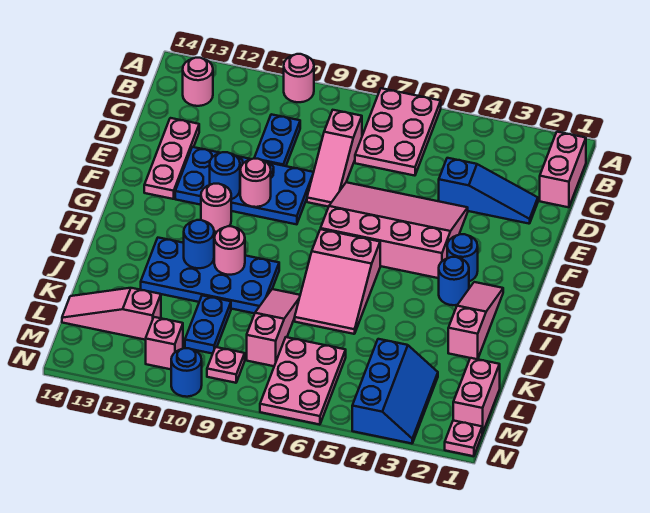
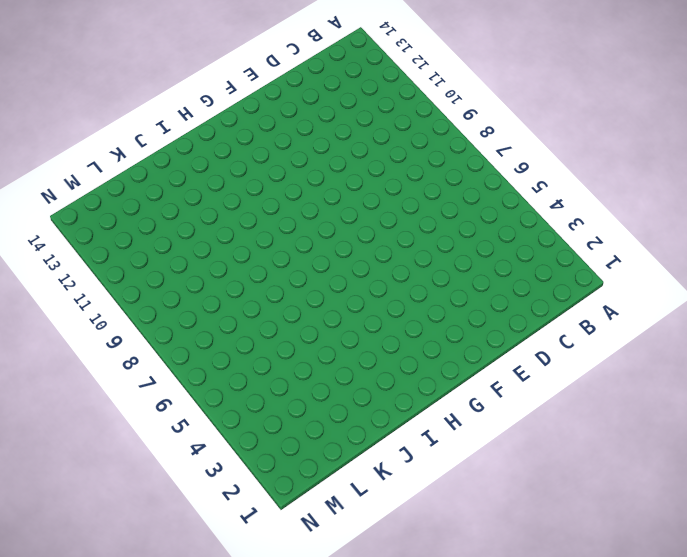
none -> pink plate A6:C7 level 1
none -> pink round brick A10 level 1
none -> pink brick B1:C1 level 1
none -> pink round brick B13 level 1

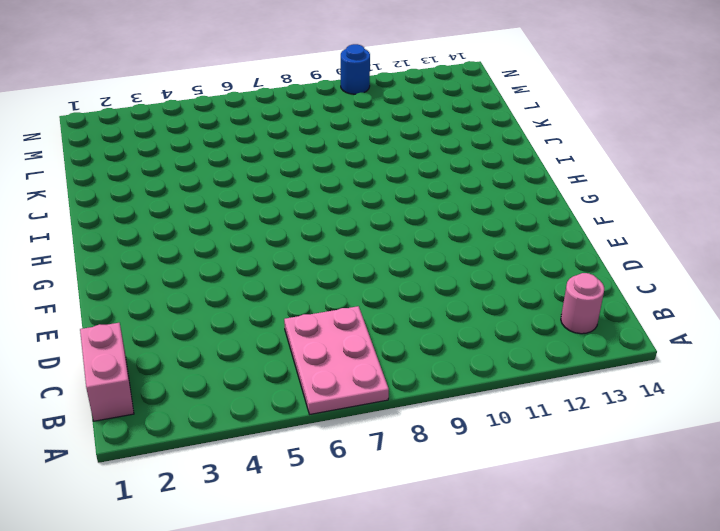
none -> pink round brick A10 level 1
none -> pink slope C8:E8 level 1 top C
none -> blue plate C10:D10 level 1
none -> blue slope D2:D4 level 1 top 4

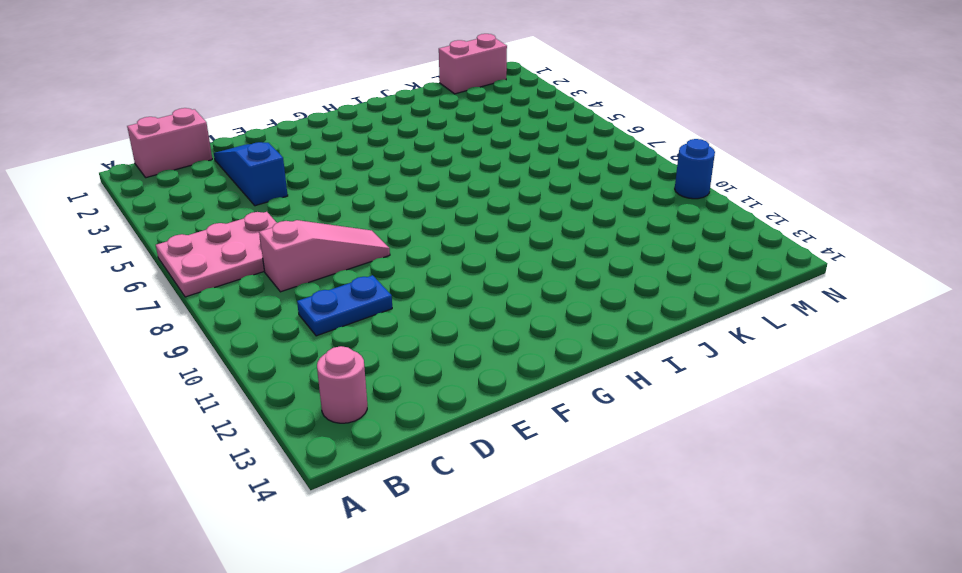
none -> pink round brick A10 level 1
none -> pink plate D13:F13 level 1
none -> pink slope E4:G7 level 1 top G
none -> blue plate E9:F12 level 1

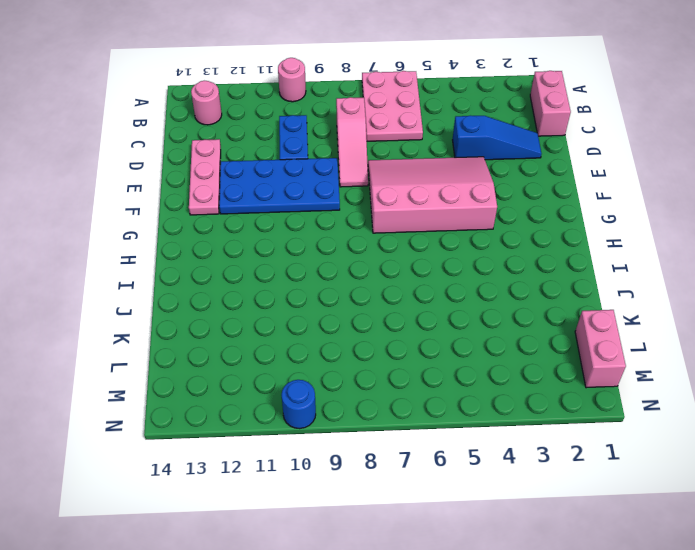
none -> blue round brick G3 level 1
none -> pink round brick G11 level 1
none -> pink slope H2:J2 level 1 top J
none -> blue round brick H3 level 1

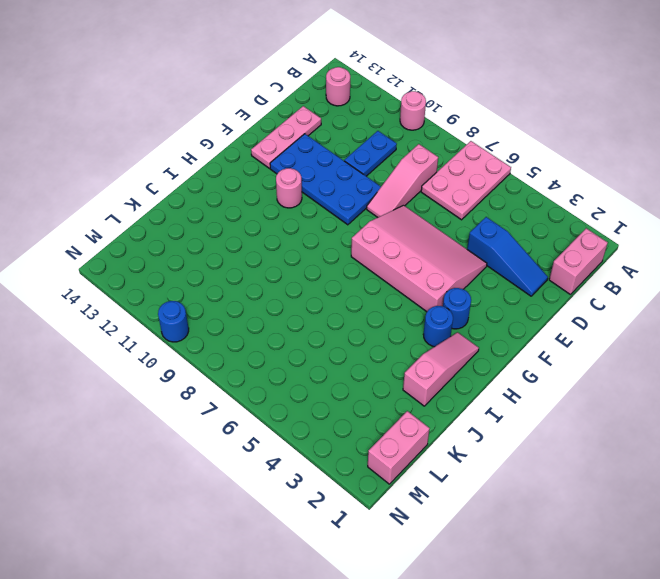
none -> pink slope H6:J7 level 1 top H
none -> blue plate I9:J12 level 1
none -> pink slope J8:L8 level 1 top L
none -> blue plate K10:L10 level 1

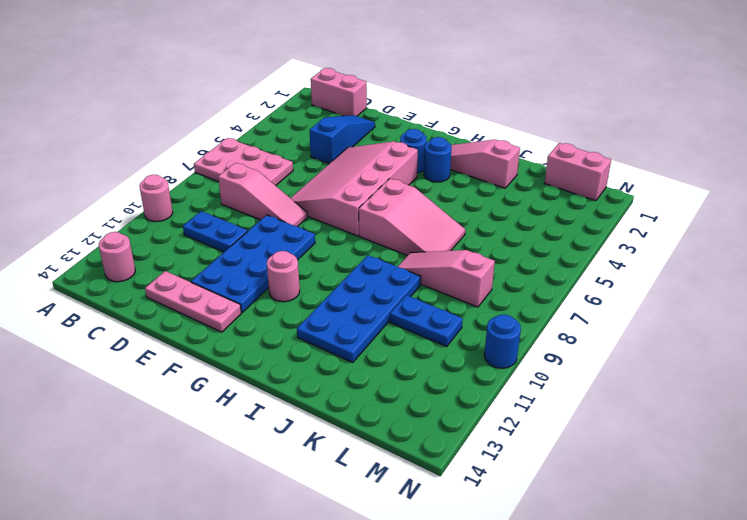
none -> blue slope L3:N4 level 1 top 4
none -> pink plate L6:N7 level 1
none -> pink slope L12:L14 level 1 top 12
none -> pink plate M9 level 1

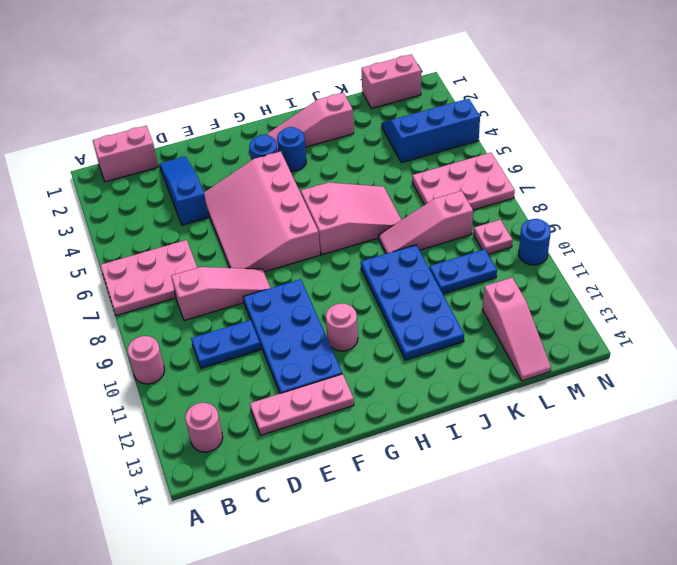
none -> pink brick M11 level 1
none -> pink plate N1 level 1
none -> pink round brick F10 level 2
none -> blue round brick F11 level 2

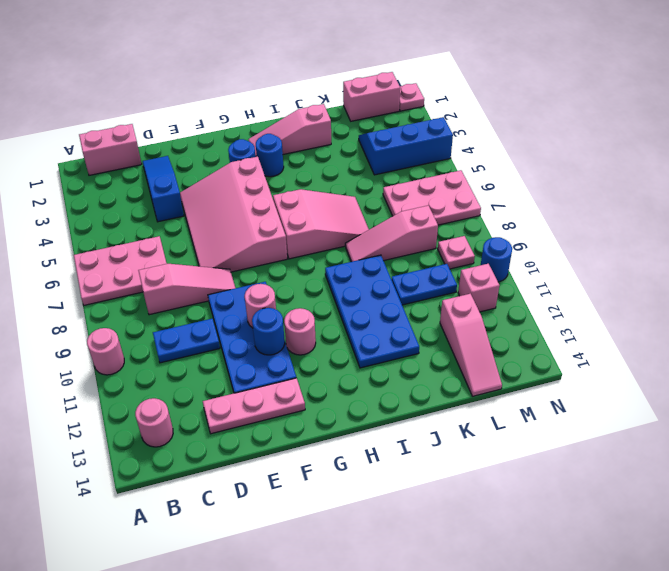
none -> pink round brick I10 level 2
none -> blue round brick I11 level 2

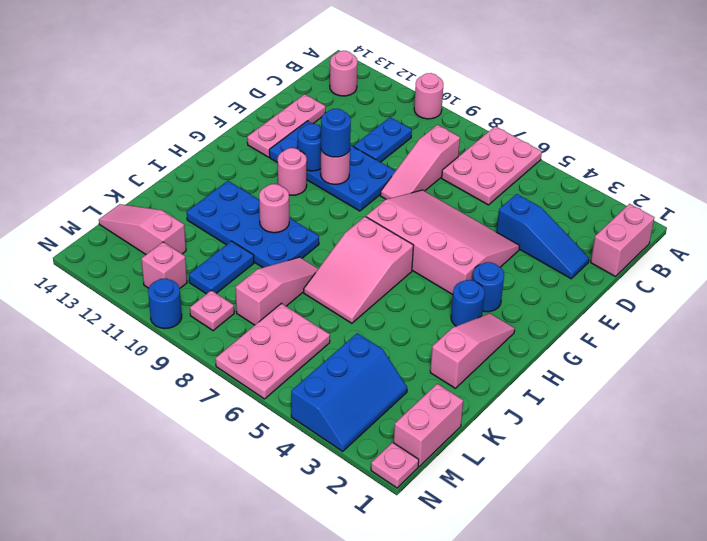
blue round brick F10 level 3 -> blue round brick I11 level 2

